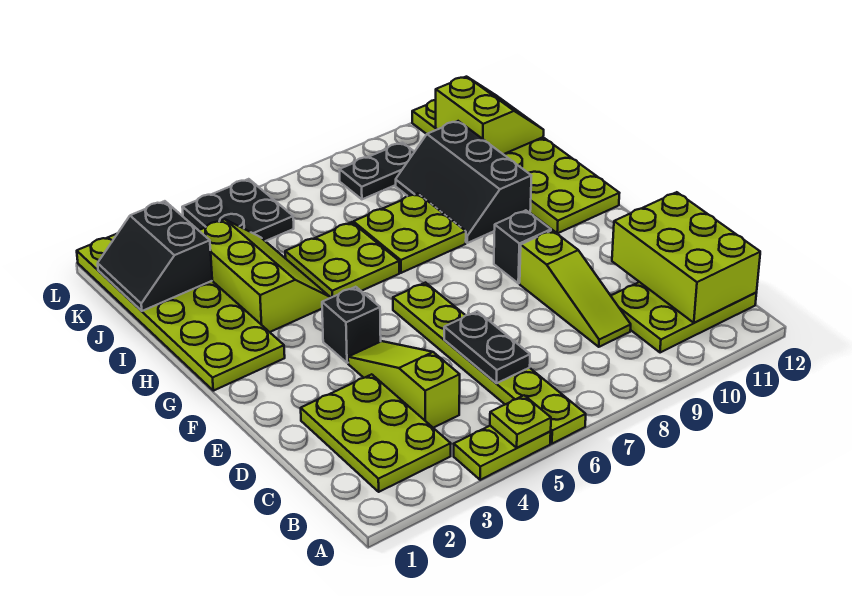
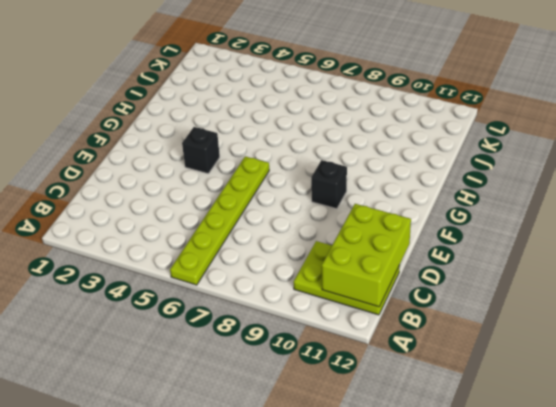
none -> lime plate A4:A5 level 1
none -> lime plate B2:D3 level 1
none -> lime slope C4:E4 level 1 top C

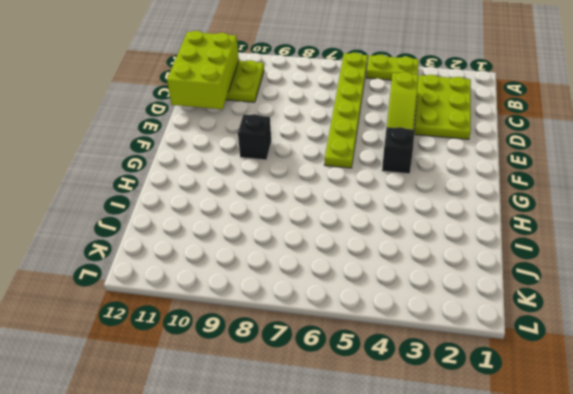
none -> lime slope C9:E9 level 1 top E
none -> lime plate G1:L2 level 1
none -> lime plate G11:L12 level 1

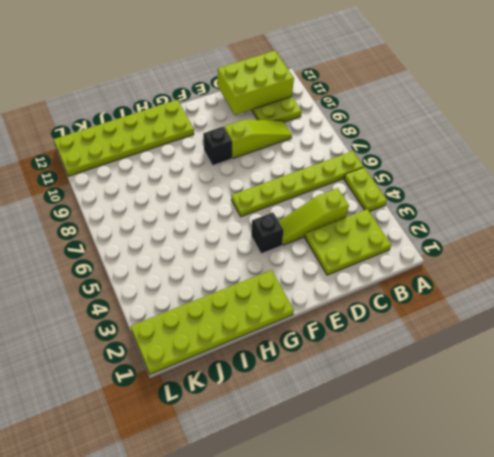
none -> lime slope H3:J4 level 1 top 3
none -> lime plate H5:I6 level 1
none -> lime plate H7:I8 level 1

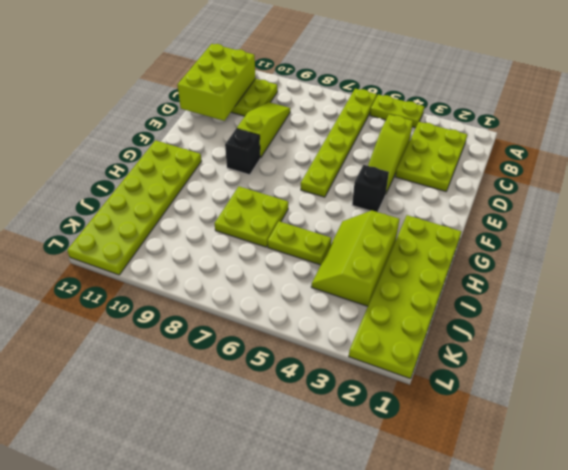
lime plate I5:I6 level 1 -> lime plate H5:I6 level 1
none -> black slope H9:J10 level 1 top 10
none -> black plate K4:L5 level 1
none -> black plate K8:K9 level 1

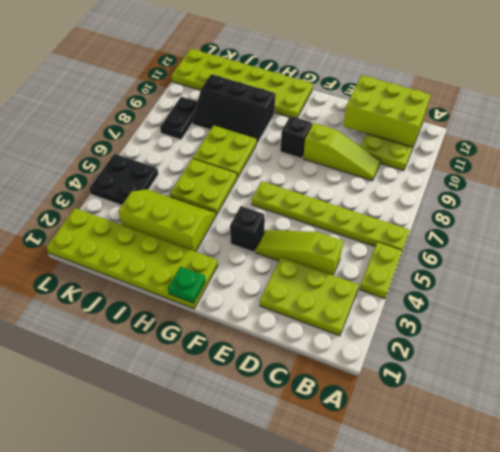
green plate G1 level 2 -> none
none -> lime plate A5 level 2
none -> black plate C6:D6 level 2
none -> black slope J1:K2 level 2 top 2

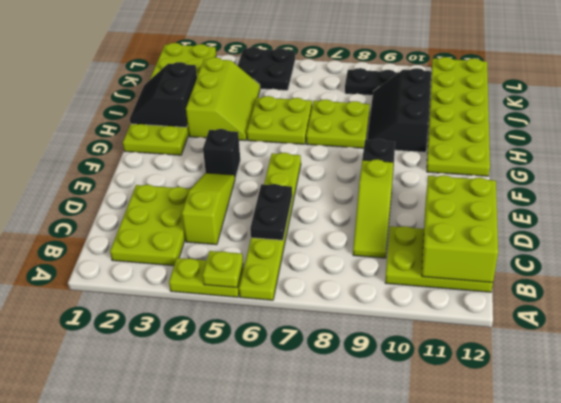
black slope H1:I2 level 2 top 2 -> black slope J1:K2 level 2 top 2
none -> lime slope J11:K12 level 2 top 11

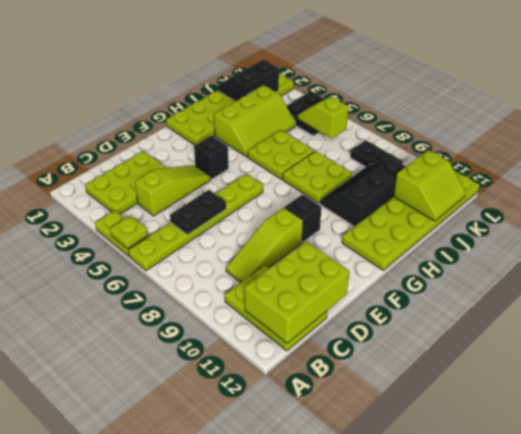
lime slope K5:K6 level 2 top 6 -> none

